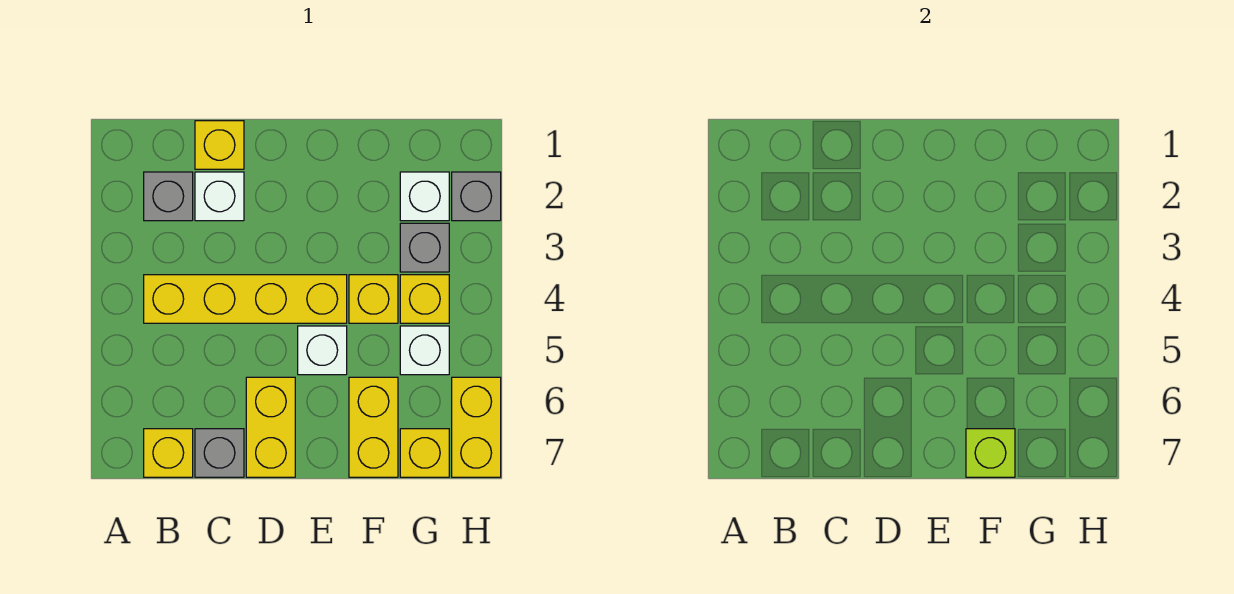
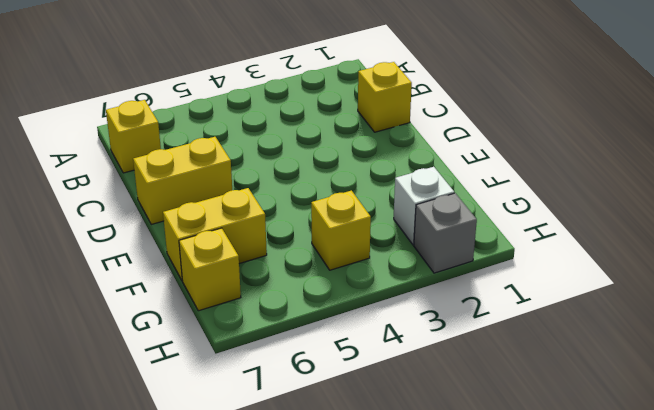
none -> grey brick B2 level 1
none -> yellow brick B4:E4 level 1
none -> white brick C2 level 1

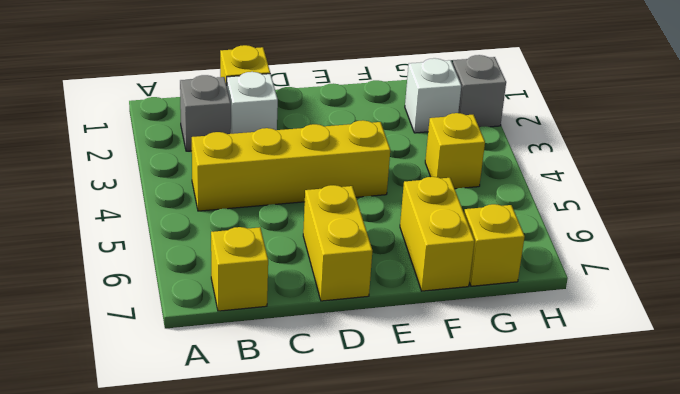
none -> grey brick C7 level 1
none -> white brick E5 level 1
none -> yellow brick F4 level 1

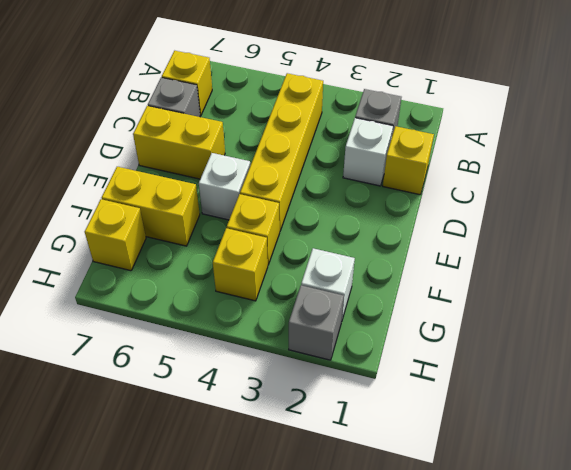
none -> grey brick G3 level 1
none -> white brick G5 level 1
none -> yellow brick H6:H7 level 1

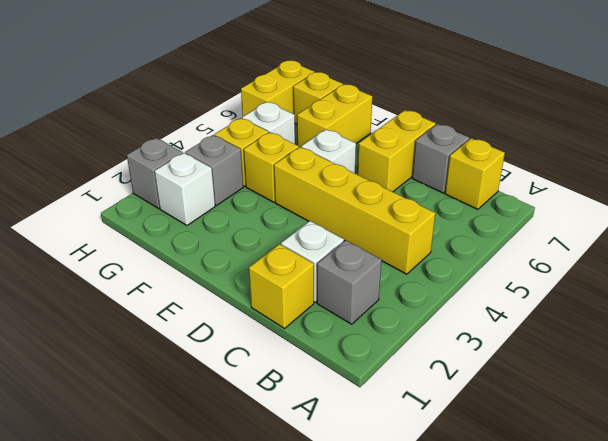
none -> lime brick F7 level 2

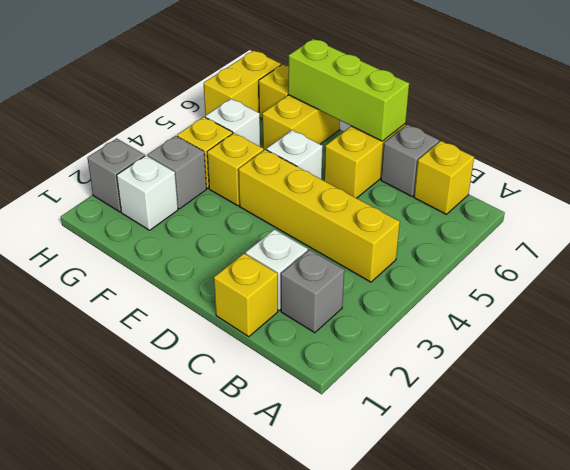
lime brick D7:F7 level 2 -> lime brick F7 level 2

